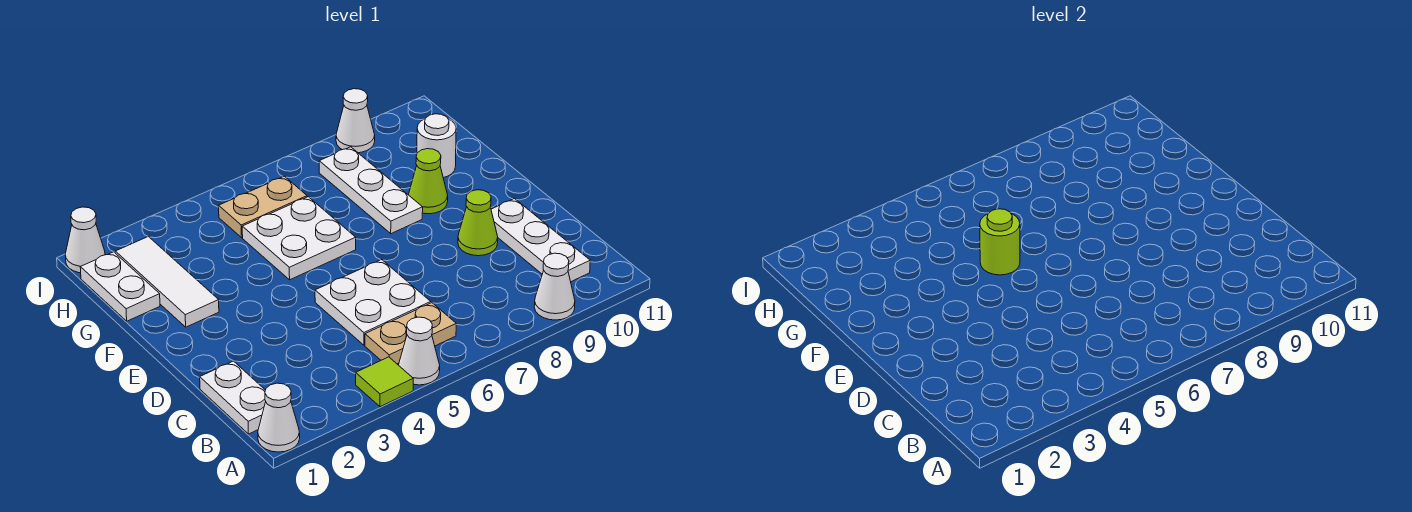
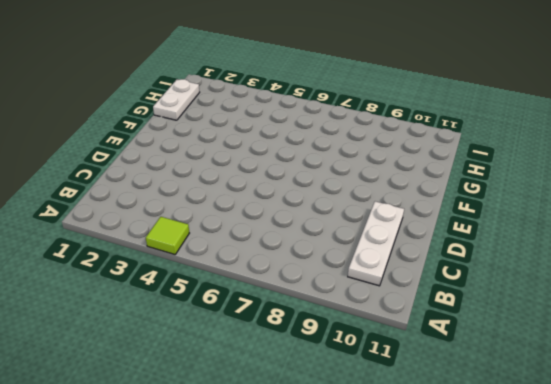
none -> white cone A1 level 1
none -> white cone A5 level 1
none -> white cone A9 level 1

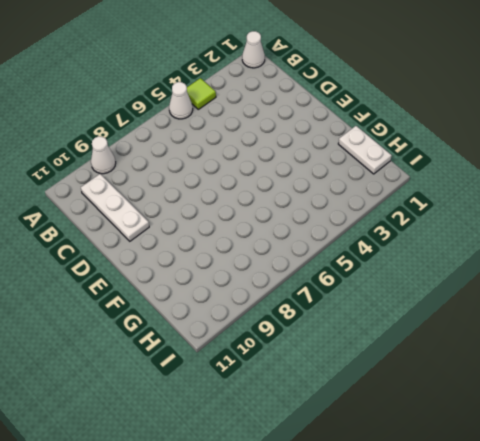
none -> white plate B1:C1 level 1
none -> tan plate B5:B6 level 1
none -> white plate C5:D6 level 1

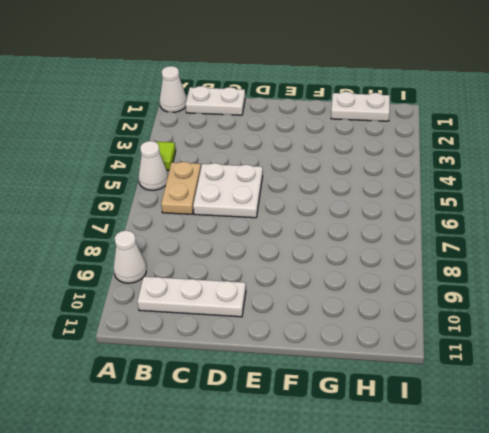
none -> lime cone D9 level 1
none -> white tile F2:H2 level 1
none -> white plate F5:G6 level 1

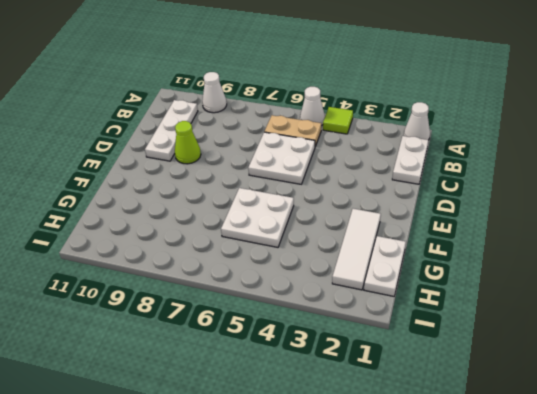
none -> white plate F8:H8 level 1
none -> lime cone F9 level 1
none -> white round brick G10 level 1

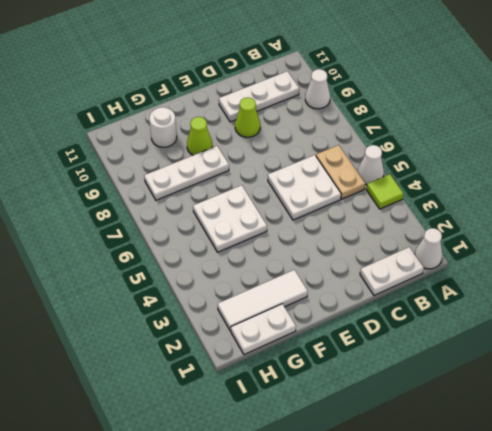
none -> tan plate H5:H6 level 1
none -> white cone I1 level 1
none -> white cone I9 level 1

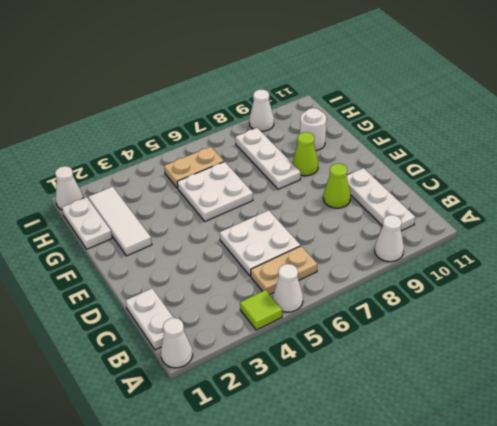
none -> lime round brick F5 level 2

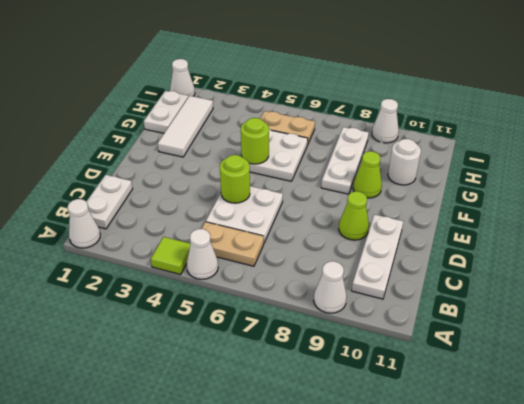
lime round brick D5 level 2 -> none

